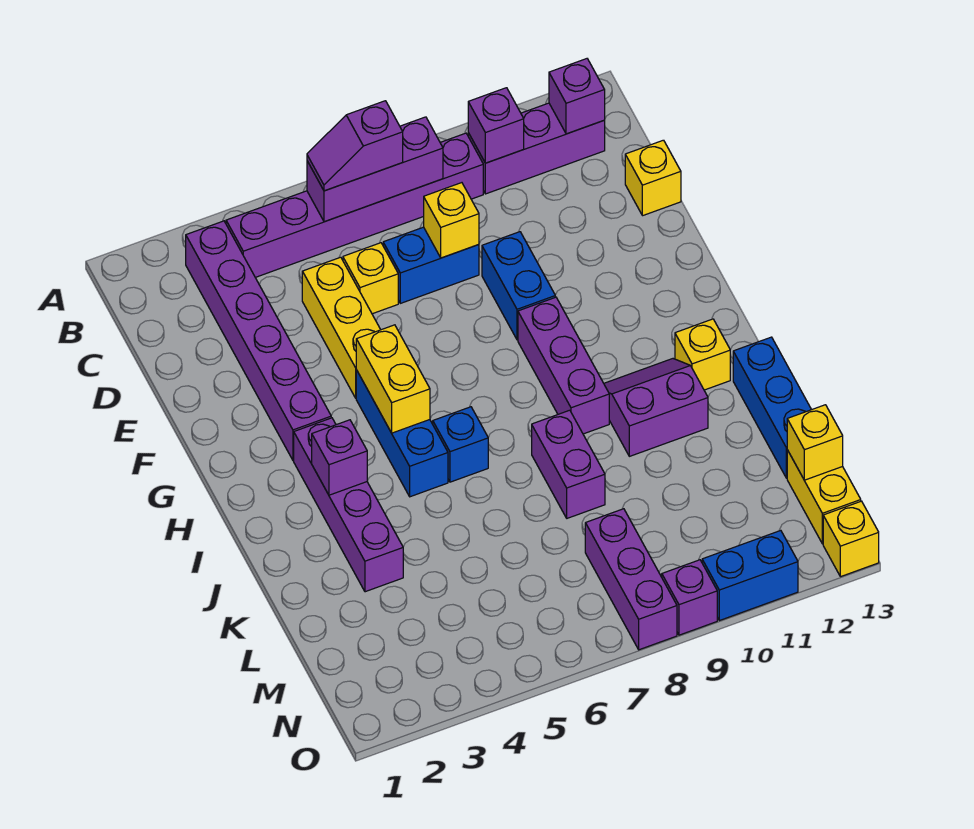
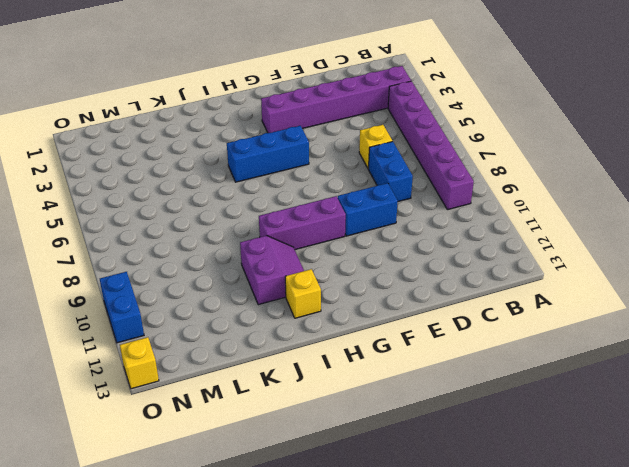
none -> purple brick B10:B12 level 1
none -> yellow brick D5:F5 level 1
none -> yellow brick D13 level 1

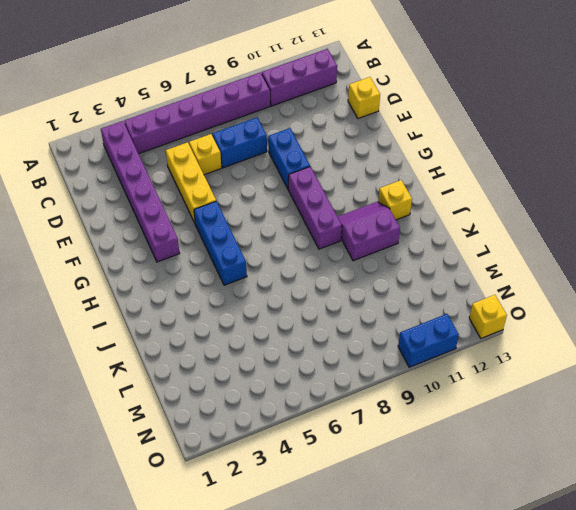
none -> purple brick H3:K3 level 1
none -> blue brick I6 level 1
none -> purple brick J8:K8 level 1

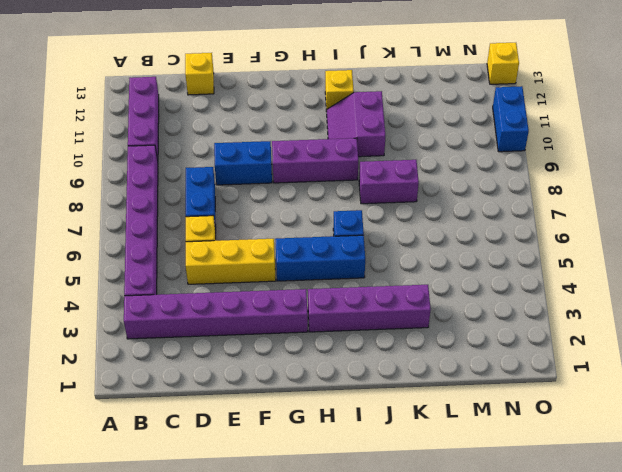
none -> blue brick J13:L13 level 1
none -> purple brick M8:O8 level 1
none -> yellow brick M13:N13 level 1

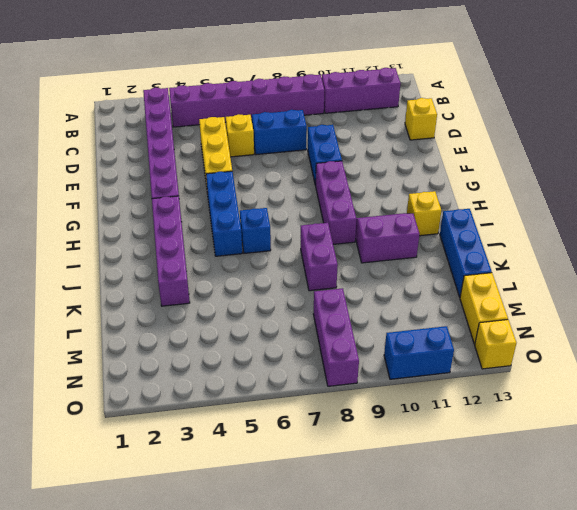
none -> purple brick O9 level 1
none -> purple brick B6:B8 level 2
none -> purple brick B10 level 2

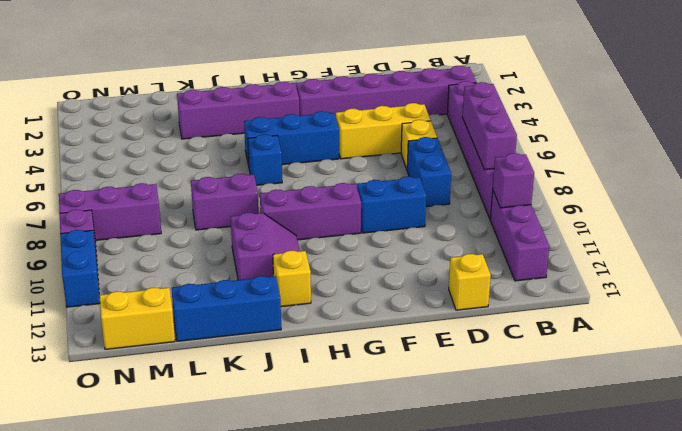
none -> yellow brick O13 level 1
none -> purple brick B12 level 2
none -> yellow brick D8 level 2

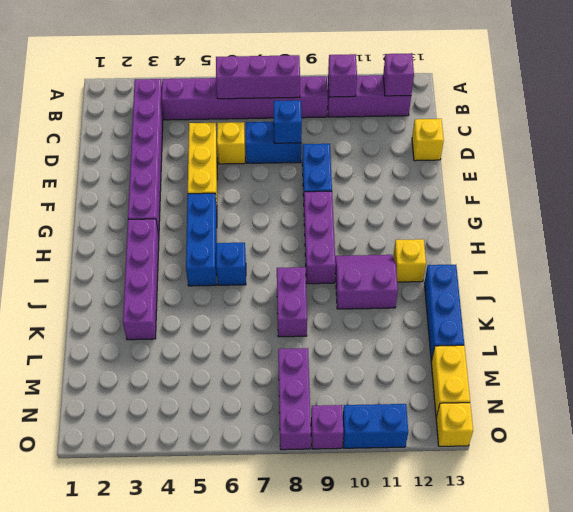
blue brick D8 level 2 -> yellow brick D8 level 2
none -> yellow brick G5:H5 level 2
none -> purple brick I3 level 2
none -> yellow brick M13 level 2

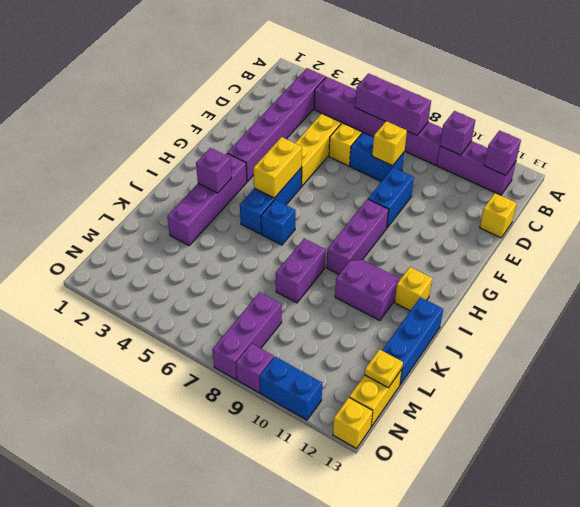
yellow plate M13 level 2 -> yellow brick M13 level 2
none -> purple slope B6:B7 level 3 top 7

